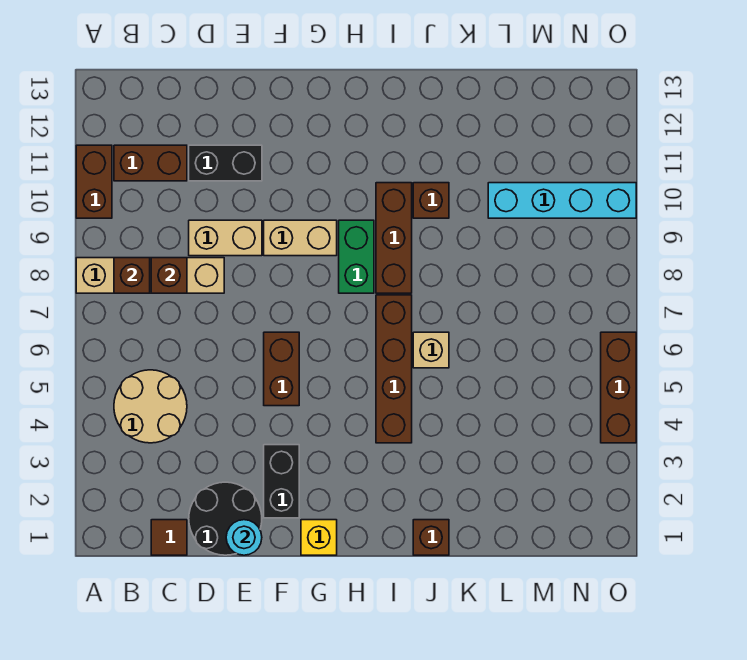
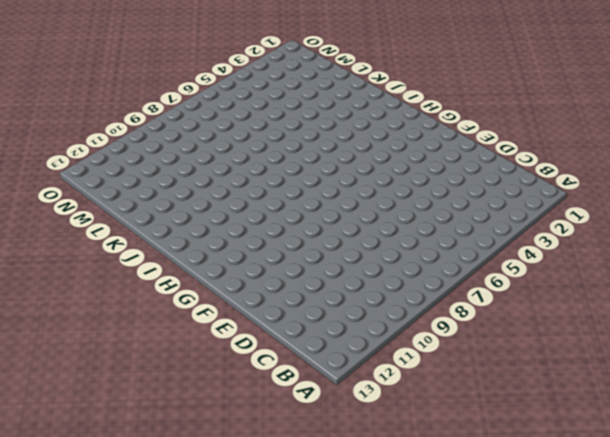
none -> tan brick A8:D8 level 1
none -> brown brick A10:A11 level 1
none -> tan round brick B4:C5 level 1

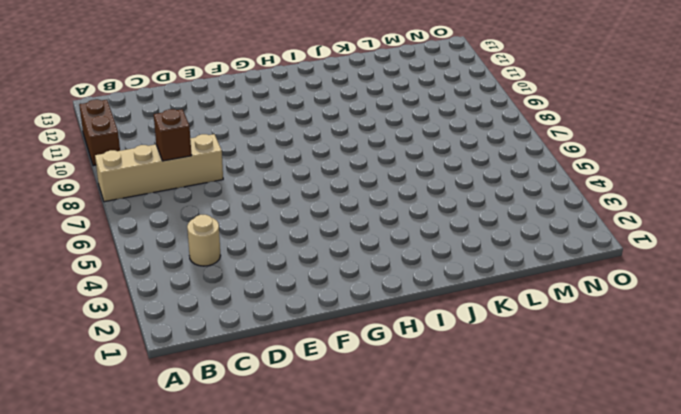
tan round brick C4 level 1 -> tan round brick B4:C5 level 1
none -> brown brick B11:C11 level 1
none -> brown tile C1 level 1
none -> black round brick D1:E2 level 1

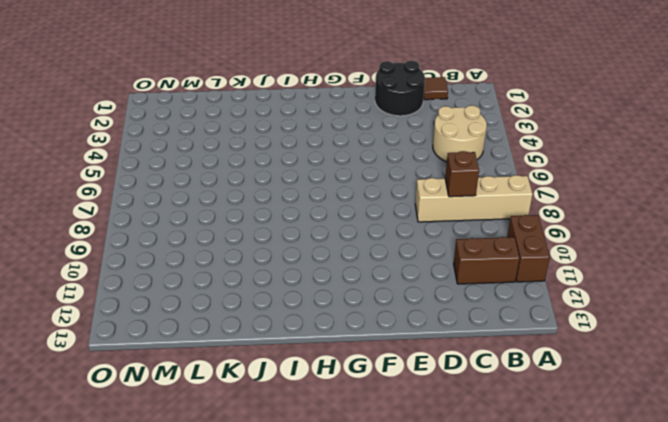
none -> tan brick D9:E9 level 1
none -> black brick D11:E11 level 1
none -> black brick F2:F3 level 1

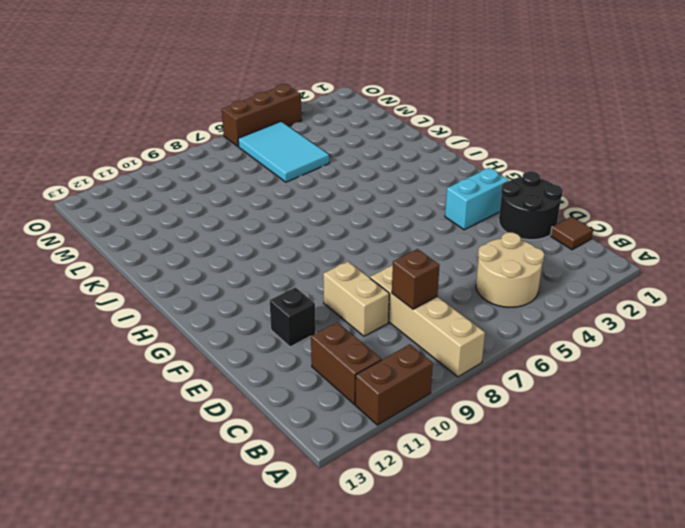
black brick E11 level 1 -> black brick D11:E11 level 1
cyan brick F2:F3 level 1 -> black brick F2:F3 level 1
cyan tile L5:N6 level 1 -> none
none -> brown brick F5:F6 level 1
none -> tan brick F9:G9 level 1
none -> yellow brick G1 level 1

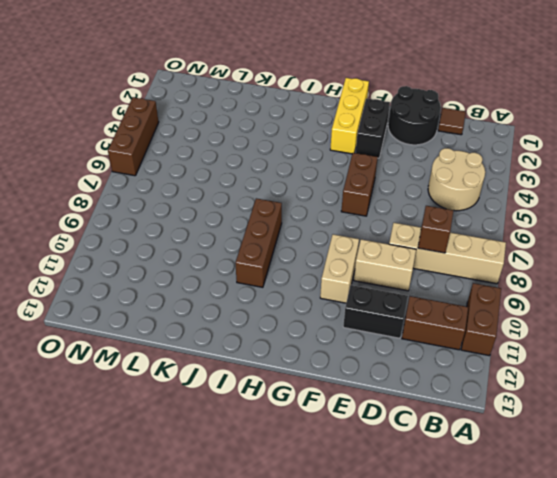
tan brick F9:F10 level 1 -> tan brick F9:G9 level 1
yellow brick G1:G3 level 1 -> yellow brick G1 level 1
none -> green brick H8:H9 level 1
none -> brown brick I4:I7 level 1
none -> brown brick J1 level 1

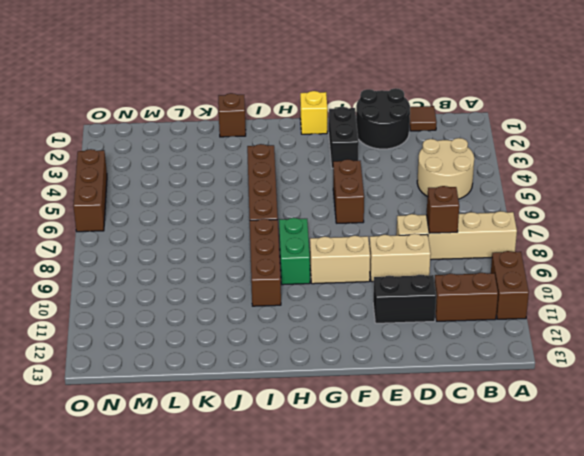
none -> tan brick J6 level 1
none -> brown brick J10 level 1
none -> cyan brick L10:O10 level 1

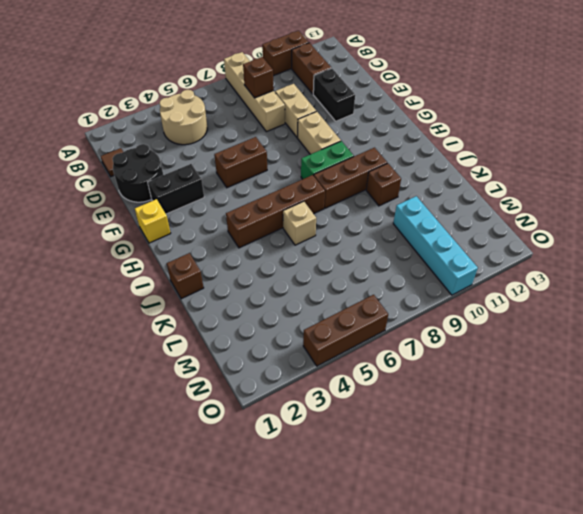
none -> brown brick B8 level 2
none -> cyan round brick E1 level 2

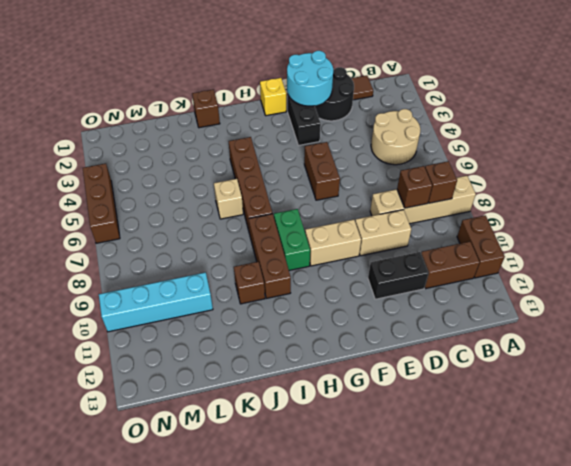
cyan round brick E1:F2 level 2 -> cyan round brick E1 level 2

